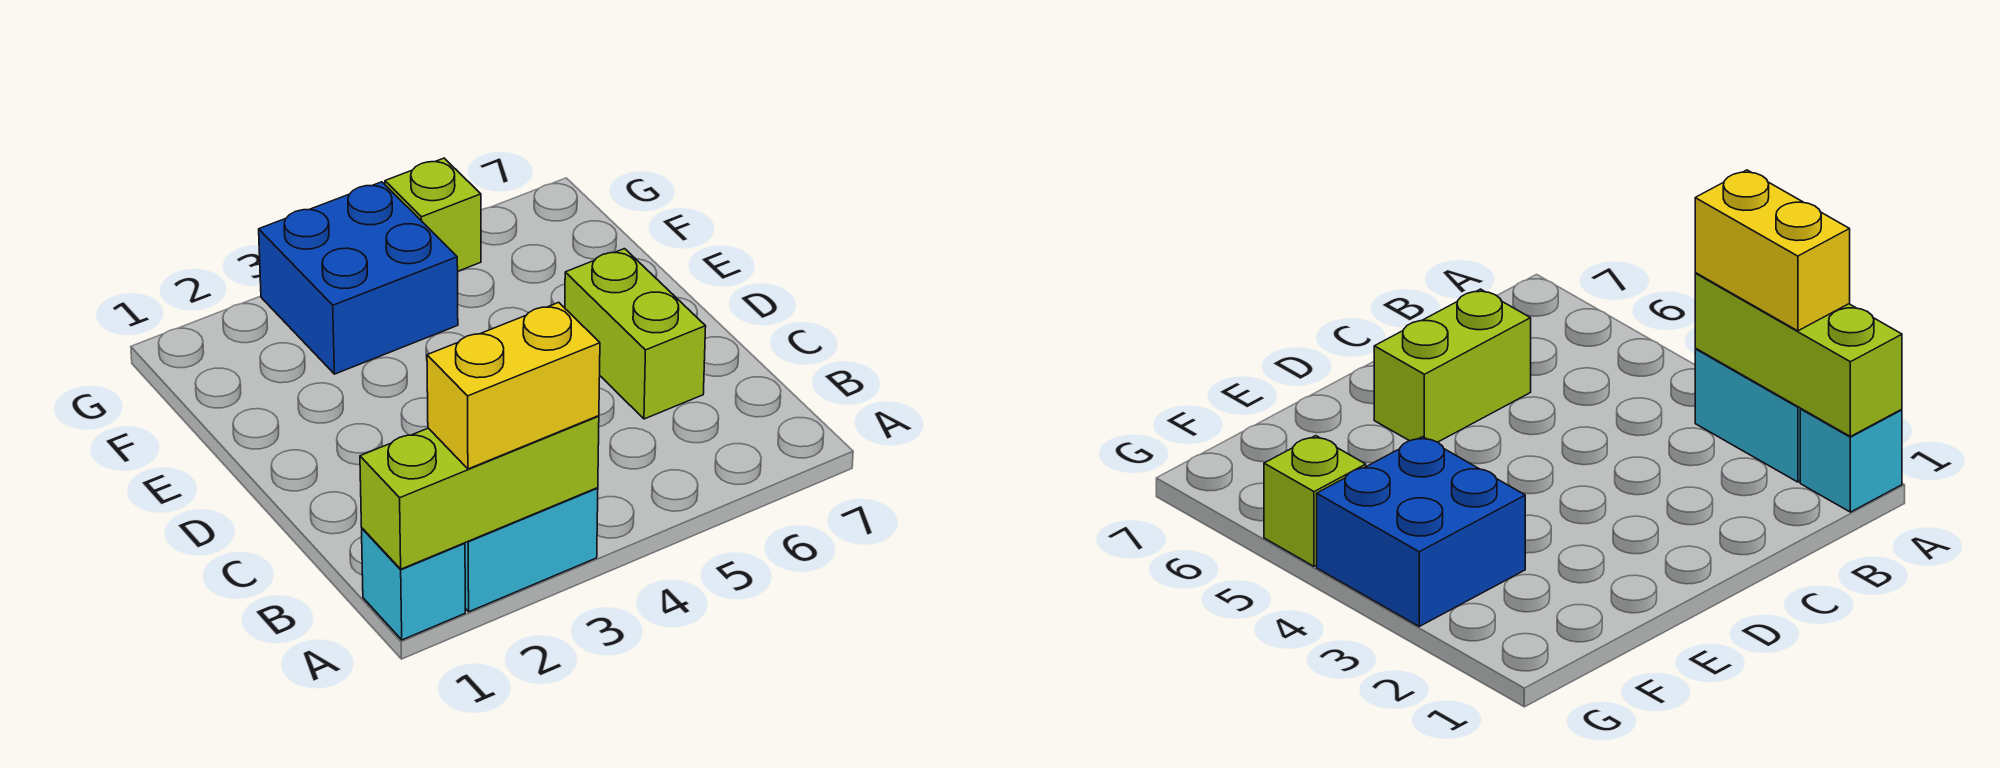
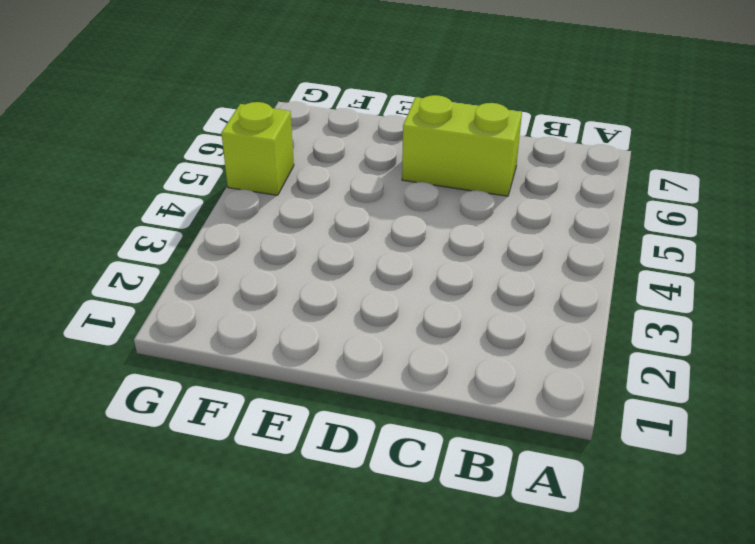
none -> cyan brick A1 level 1
none -> cyan brick A2:A3 level 1

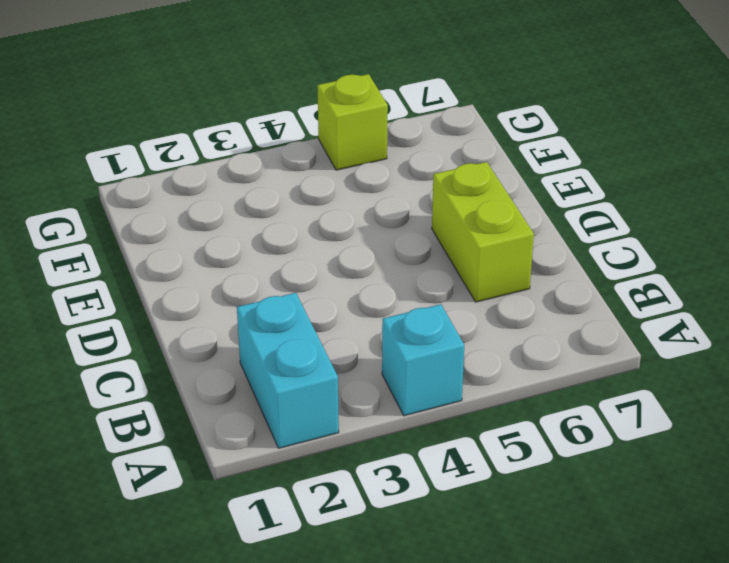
cyan brick A2:B2 level 1 -> cyan brick A2:A3 level 1
cyan brick A4 level 1 -> cyan brick A1 level 1
none -> blue brick F3:G4 level 1
none -> lime brick A1:A3 level 2

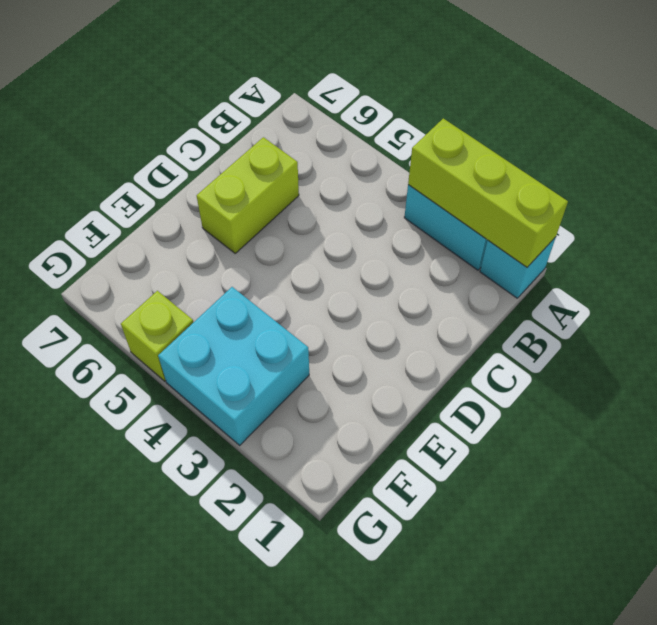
cyan brick F3:G4 level 1 -> blue brick F3:G4 level 1
none -> yellow brick A2:A3 level 3

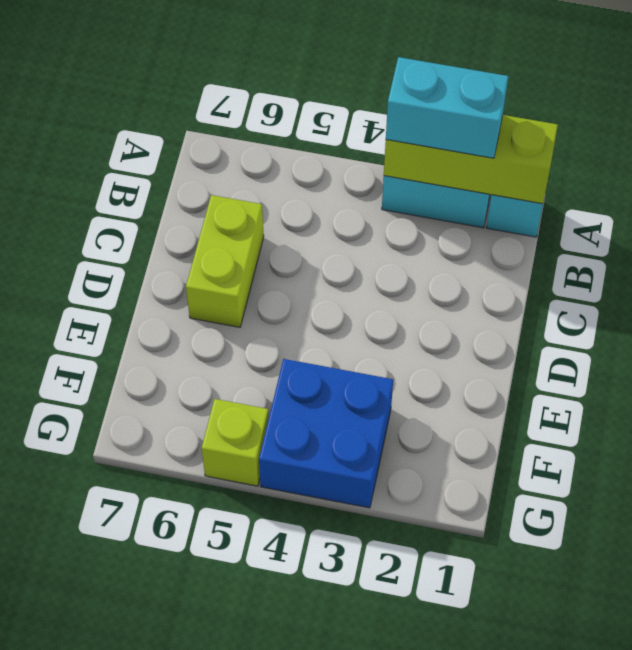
cyan brick A2:A3 level 3 -> yellow brick A2:A3 level 3

